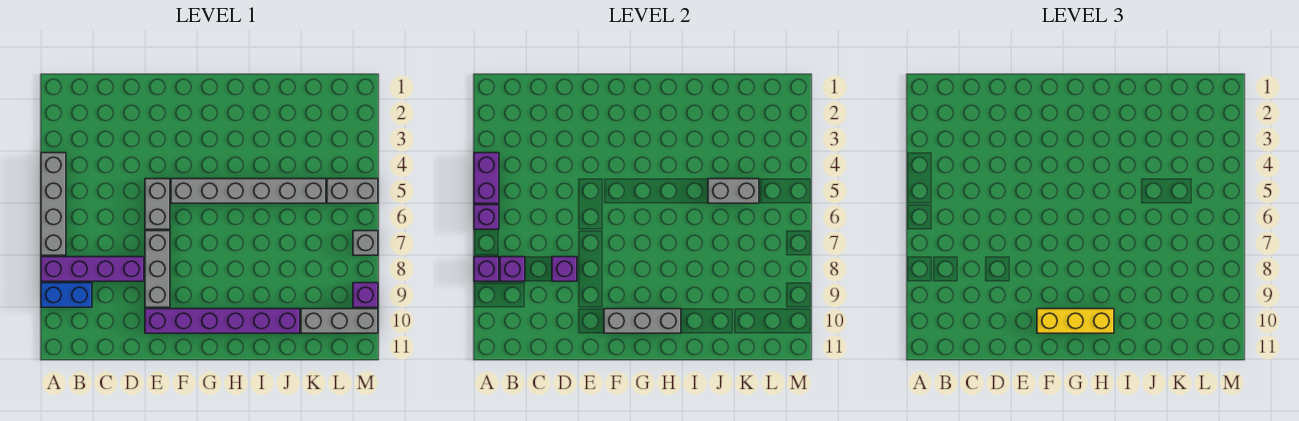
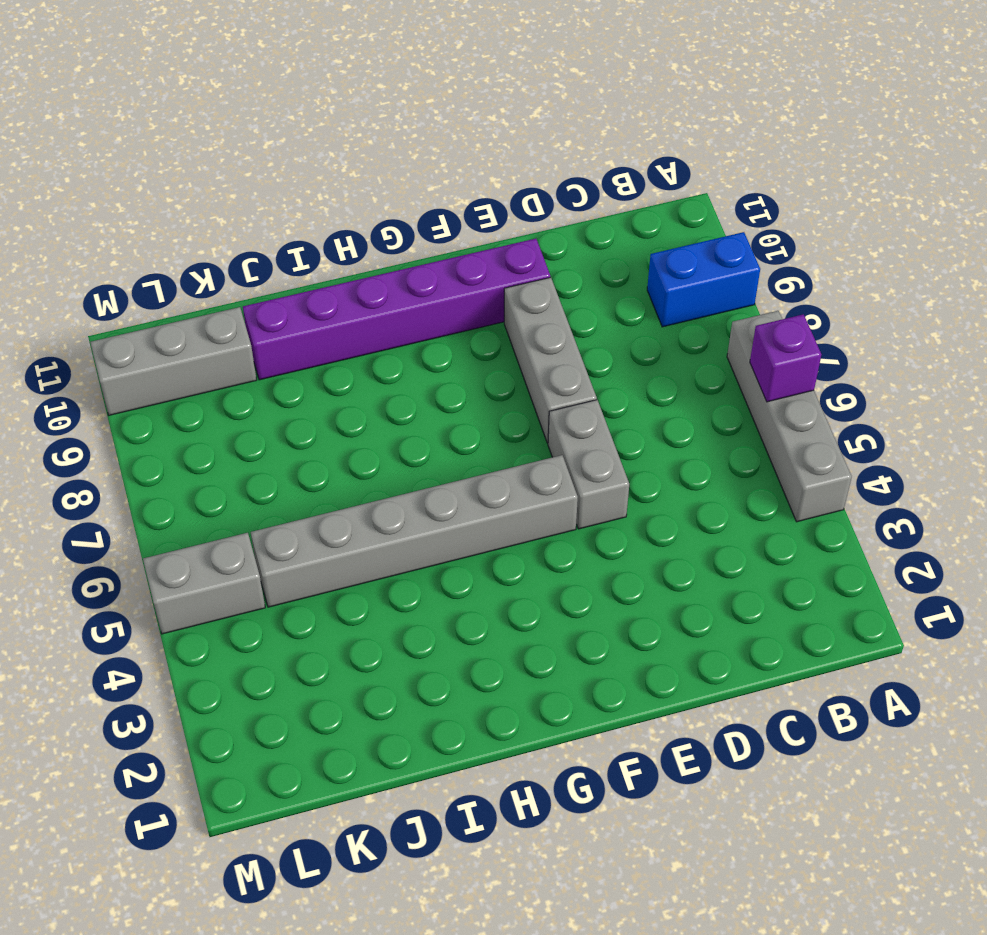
none -> purple brick A8:D8 level 1
none -> grey brick M7 level 1
none -> purple brick M9 level 1

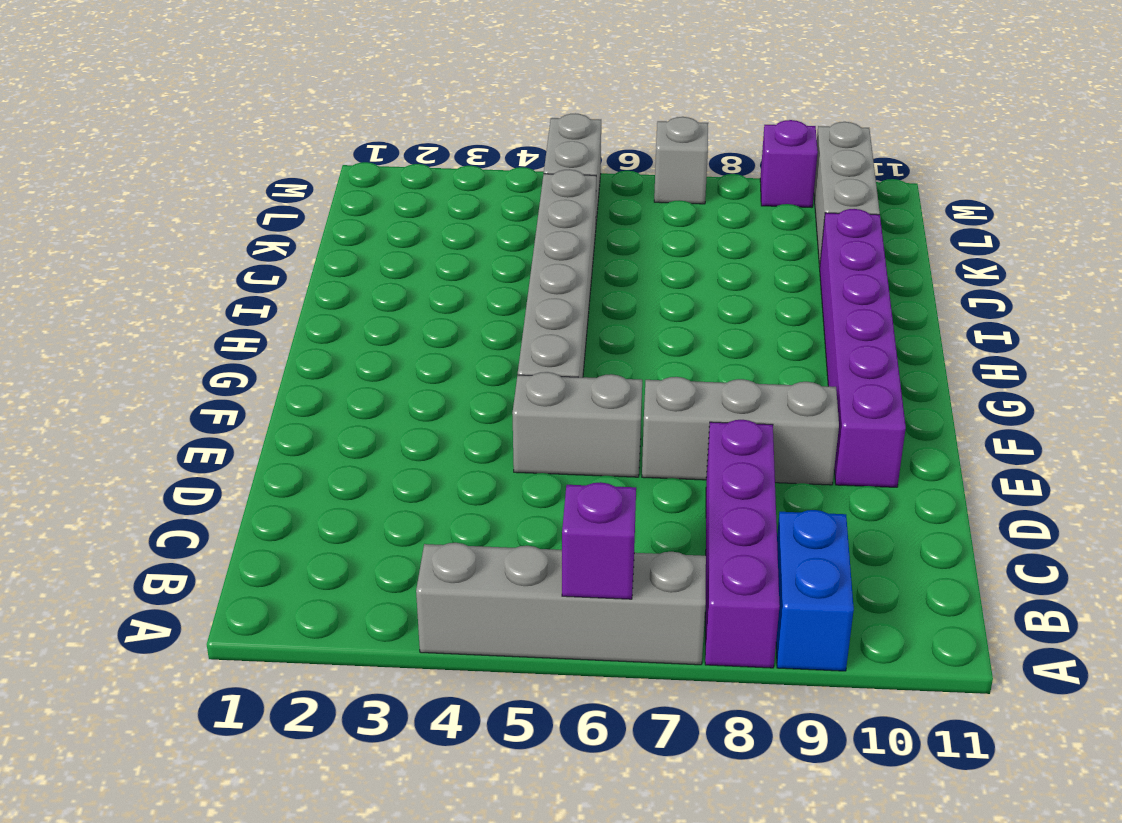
none -> purple brick A4:A5 level 2
none -> purple brick A8 level 2
none -> purple brick B8 level 2

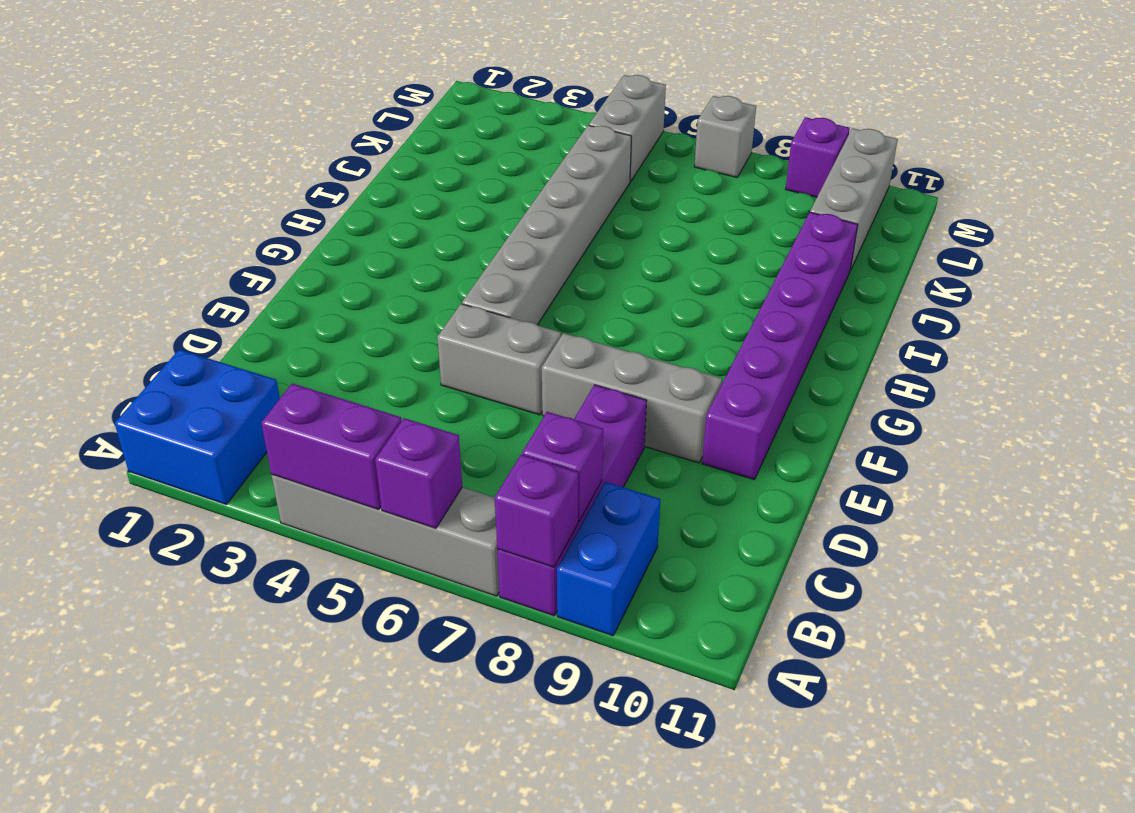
blue brick A1:B2 level 1 -> none
none -> purple brick D8 level 2
none -> grey brick F10:H10 level 2
none -> grey brick J5:K5 level 2

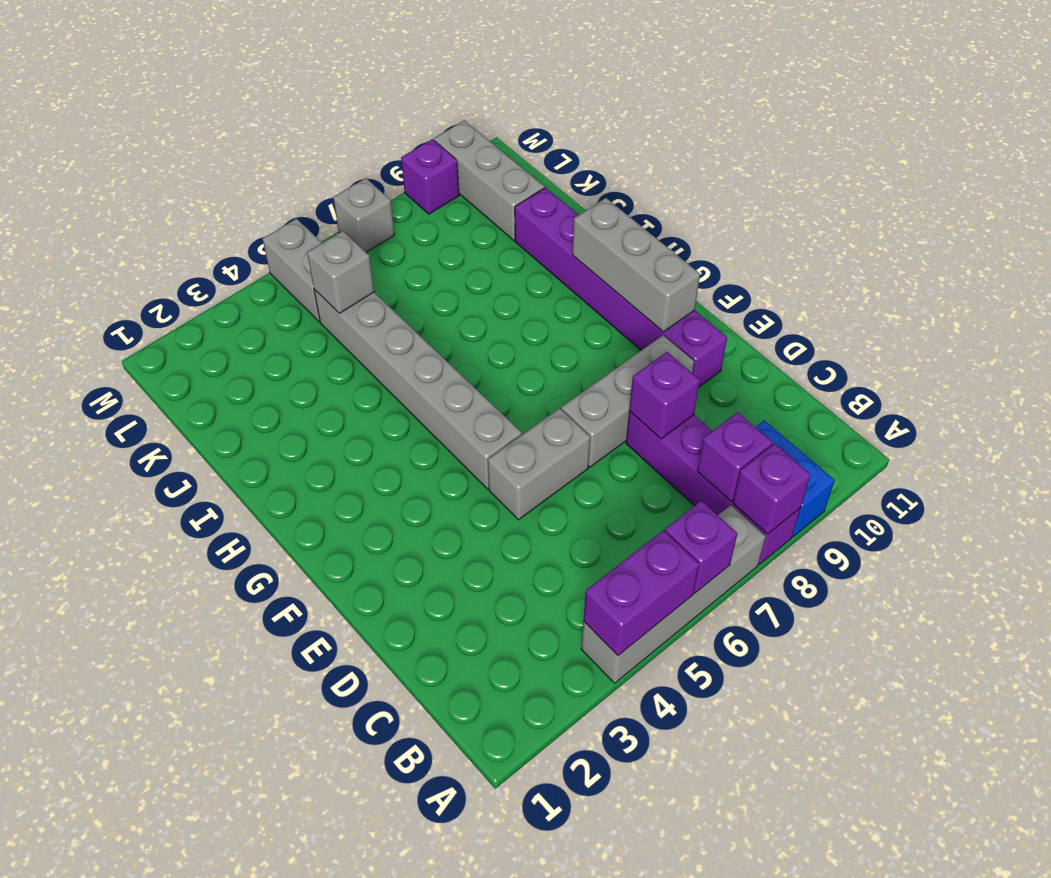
grey brick K5 level 2 -> grey brick J5:K5 level 2
none -> yellow brick F10:H10 level 3

